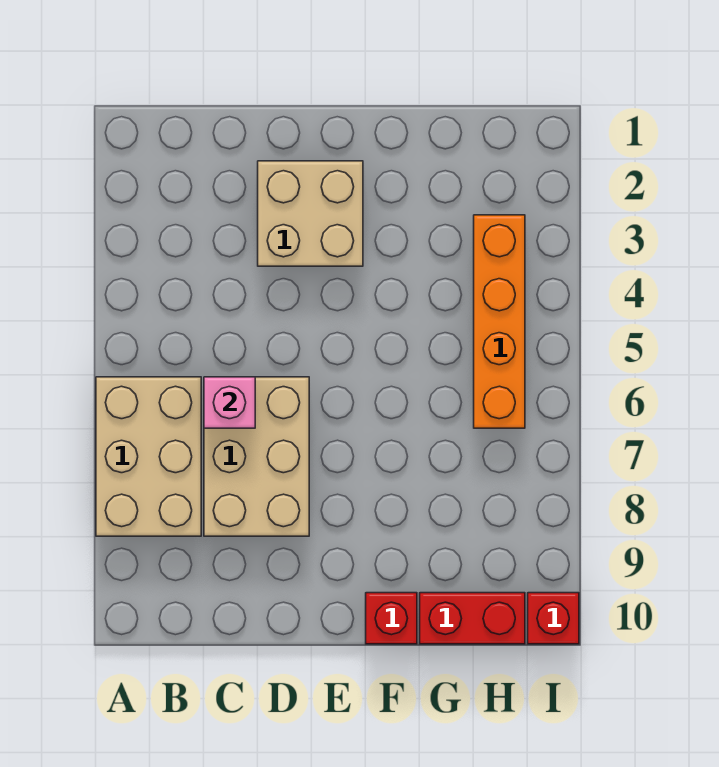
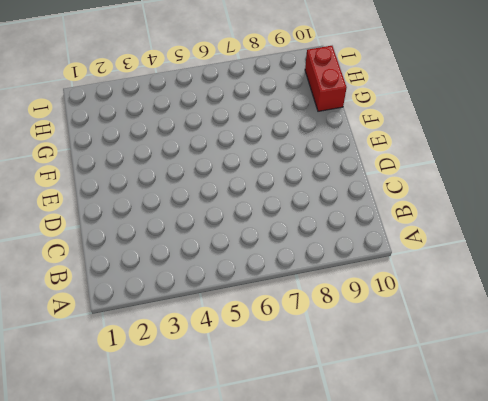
none -> tan brick A6:B8 level 1
none -> tan brick C6:D8 level 1

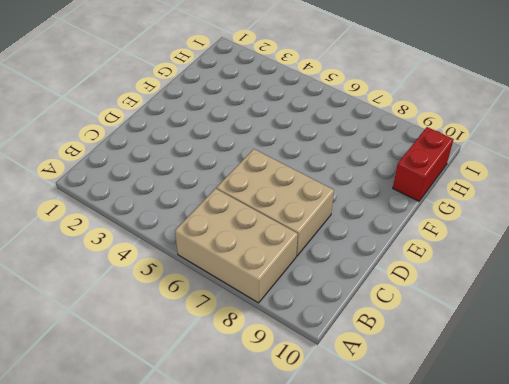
none -> tan brick D2:E3 level 1
none -> red brick F10 level 1

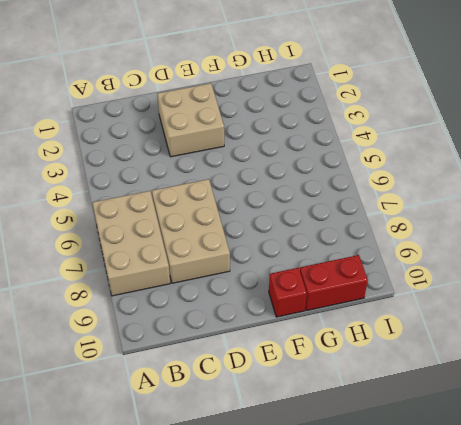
none -> orange brick H3:H6 level 1
none -> red brick I10 level 1

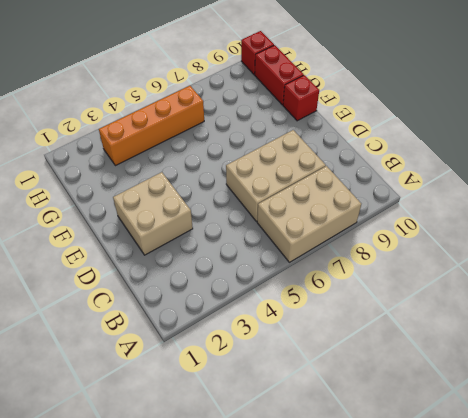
none -> pink brick C6 level 2

